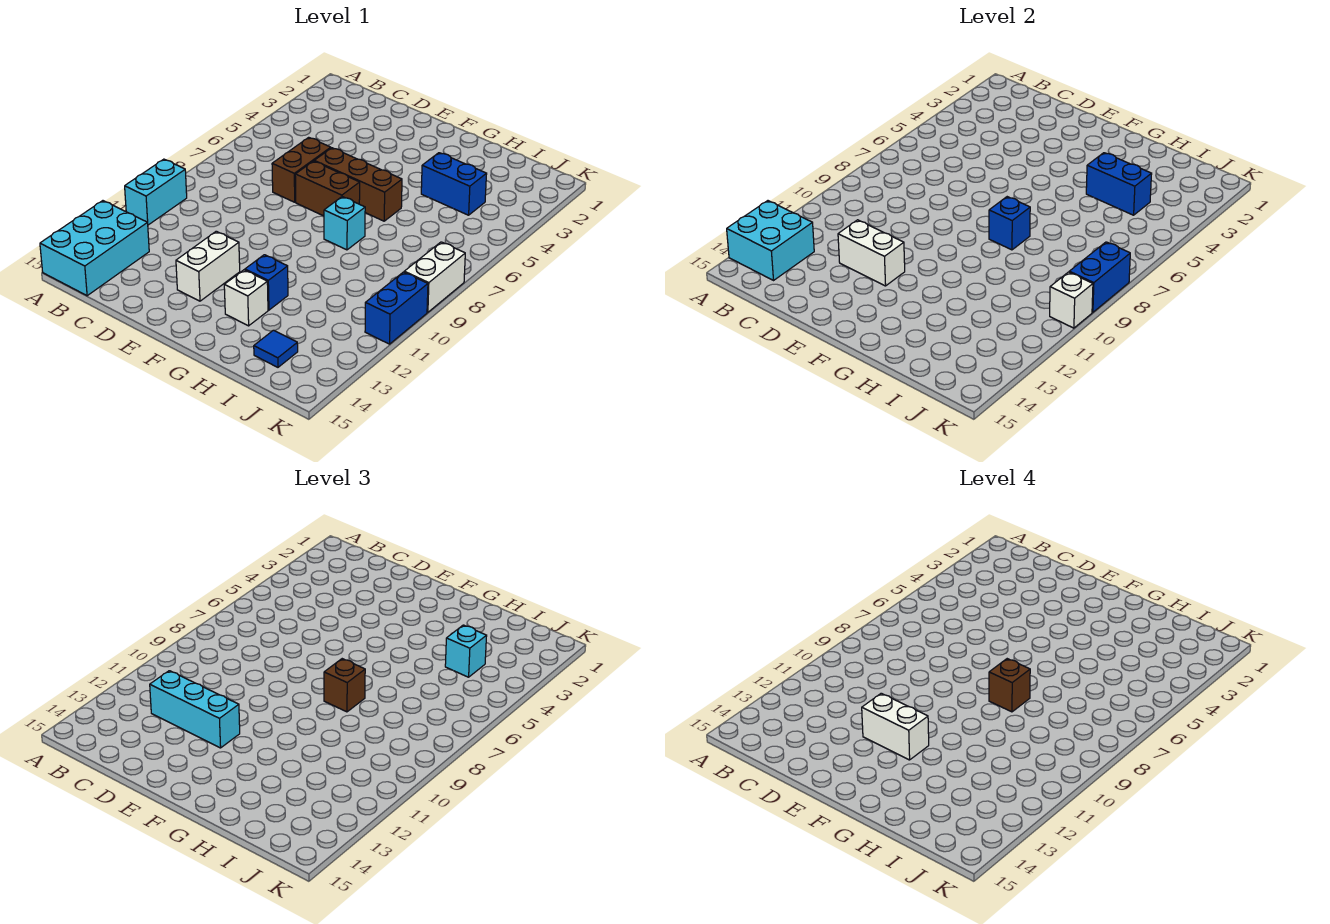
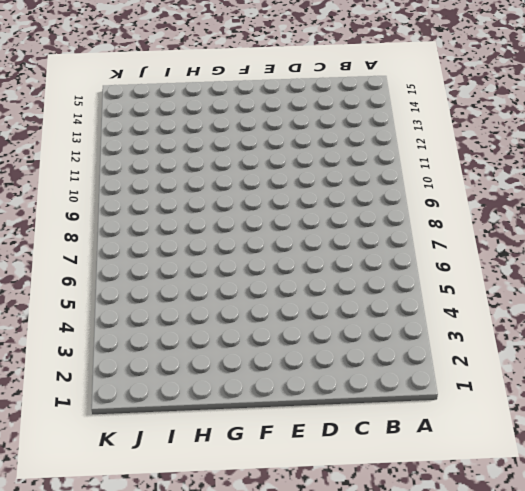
none -> cyan brick A10:A11 level 1
none -> cyan brick A13:B15 level 1
none -> brown brick D6:D7 level 1

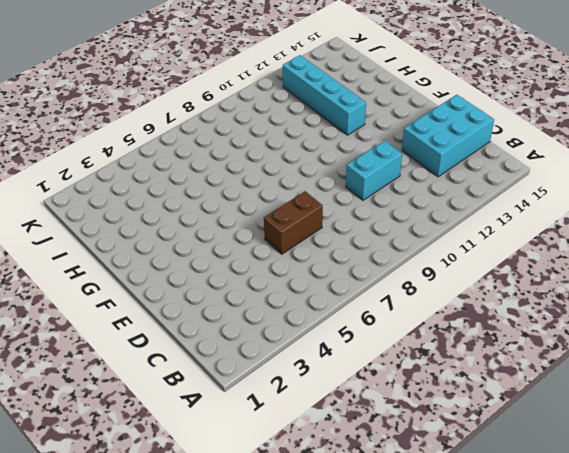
cyan brick C13:D15 level 1 -> cyan brick A13:B15 level 1
cyan brick D10:D11 level 1 -> cyan brick A10:A11 level 1
cyan brick G12:J12 level 1 -> blue brick G12 level 1
none -> brown brick E6:G6 level 1
none -> brown brick E7:F7 level 1
none -> white brick E12:E13 level 1

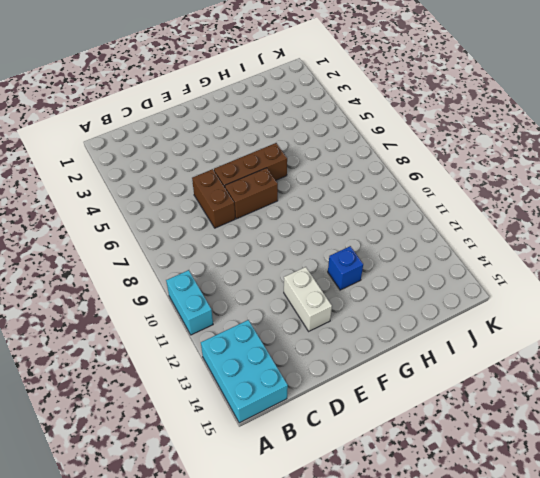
none -> cyan brick G8 level 1
none -> white brick G13 level 1
none -> blue brick H4:I4 level 1

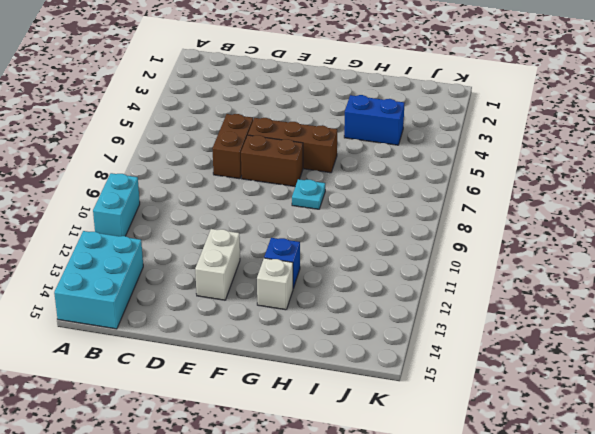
cyan plate G8 level 1 -> cyan brick G8 level 1
none -> blue tile I14 level 1
none -> white brick K8:K9 level 1
none -> blue brick K10:K11 level 1

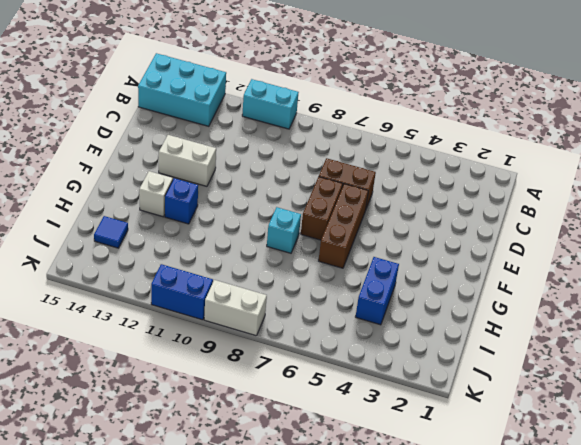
none -> cyan brick A13:B14 level 2
none -> white brick D12:E12 level 2
none -> blue brick G8 level 2

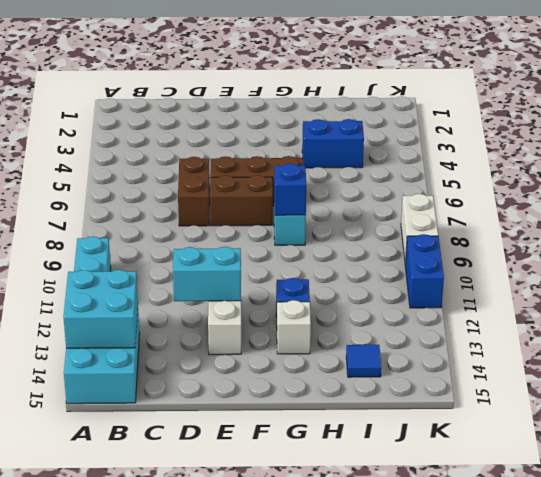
cyan brick D12:E12 level 2 -> white brick D12:E12 level 2
none -> blue brick H4:I4 level 2
none -> blue brick K8:K9 level 2
none -> white brick K10 level 2

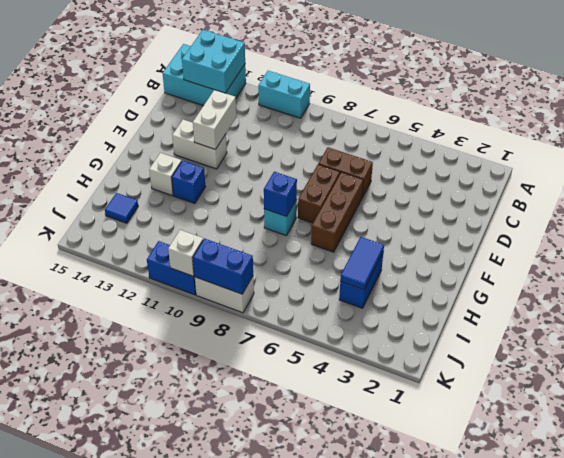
blue tile H4:I4 level 2 -> blue brick H4:I4 level 2
none -> cyan brick C12:E12 level 3
none -> brown brick G8 level 3
none -> cyan brick I4 level 3

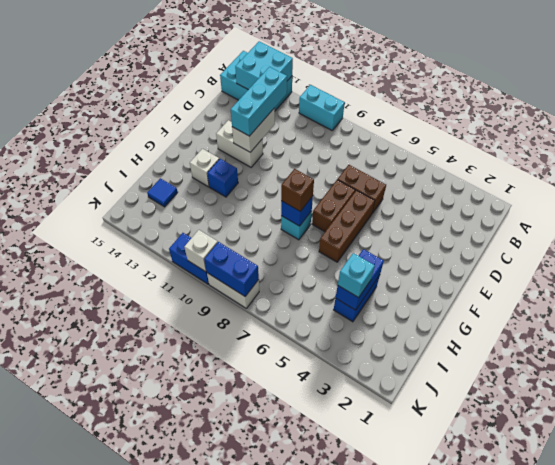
none -> white brick E12:F12 level 4
none -> brown brick G8 level 4

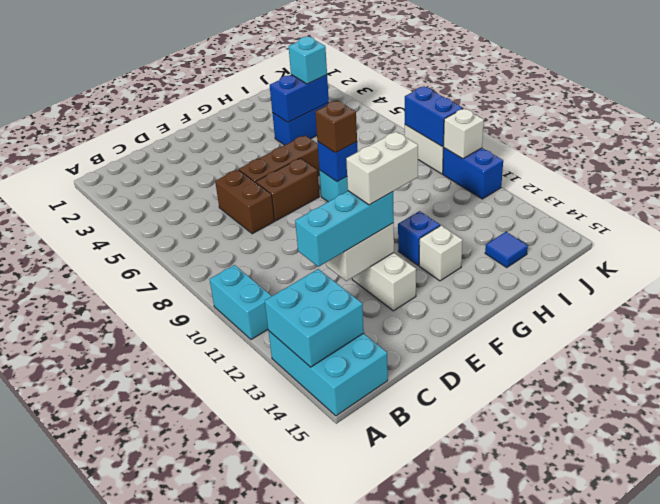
none -> brown brick G8 level 4

